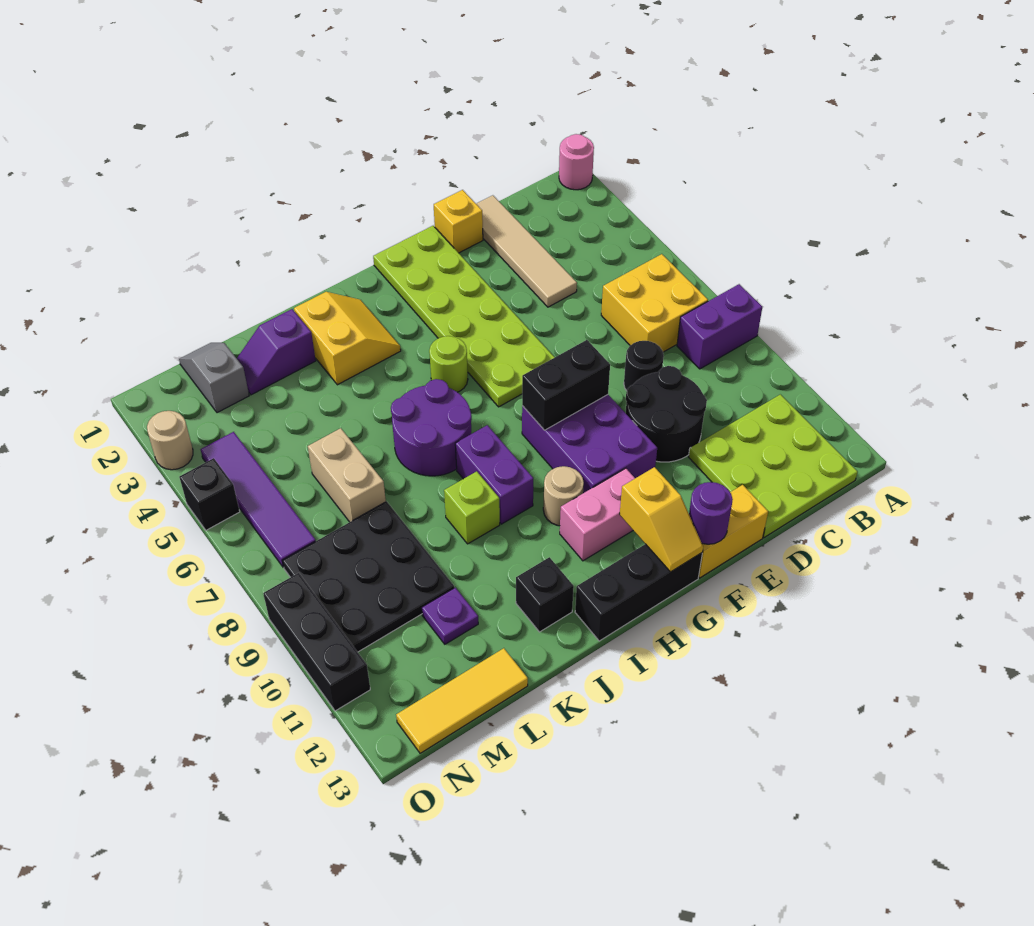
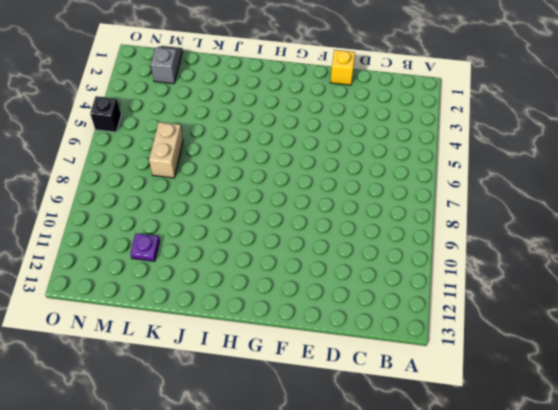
none -> pink round brick A1 level 1
none -> purple brick A8:B8 level 1
none -> yellow brick B6:C7 level 1
none -> lime plate B11:D13 level 1

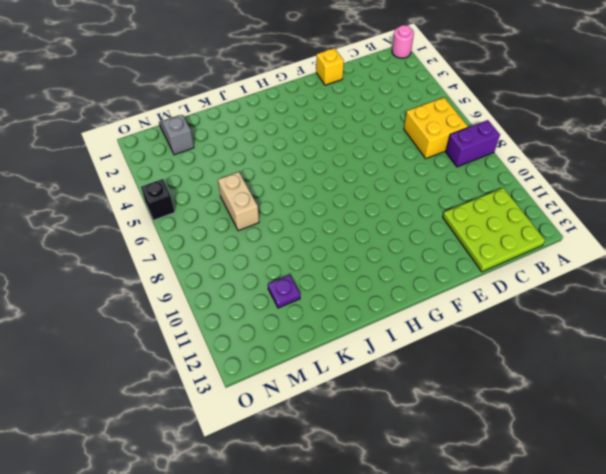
none -> tan tile D1:D4 level 1
none -> black round brick D8 level 1
none -> black round brick D9:E10 level 1
none -> yellow brick E13:F13 level 1

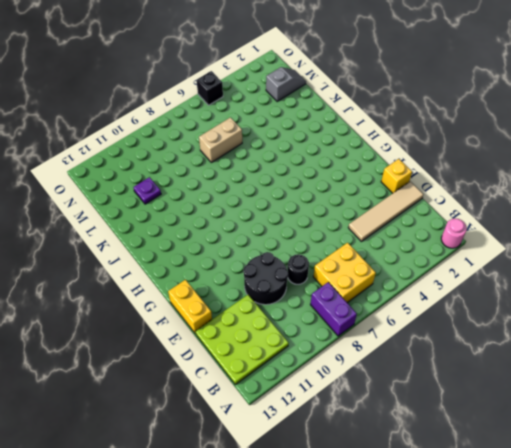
none -> lime plate F1:G6 level 1
none -> purple brick F8:G10 level 1
none -> pink brick G11:H11 level 1
none -> black brick G13:I13 level 1

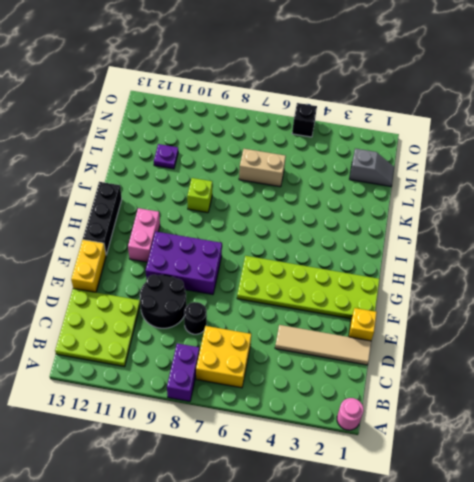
none -> lime round brick H5 level 1
none -> tan round brick H10 level 1
none -> yellow slope I2:J3 level 1 top J
none -> purple round brick I6:J7 level 1

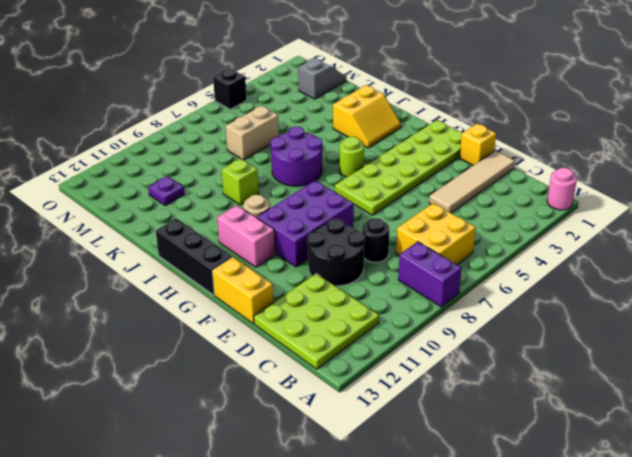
none -> purple brick I8:I9 level 1
none -> black brick J12 level 1
none -> purple slope K2:L2 level 1 top K
none -> black plate L8:N10 level 1

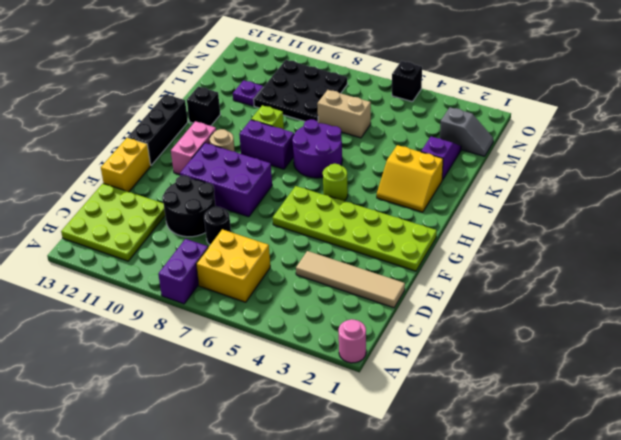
none -> yellow brick E1 level 1
none -> yellow tile L13:N13 level 1
none -> purple tile N4:N7 level 1
none -> tan round brick O3 level 1

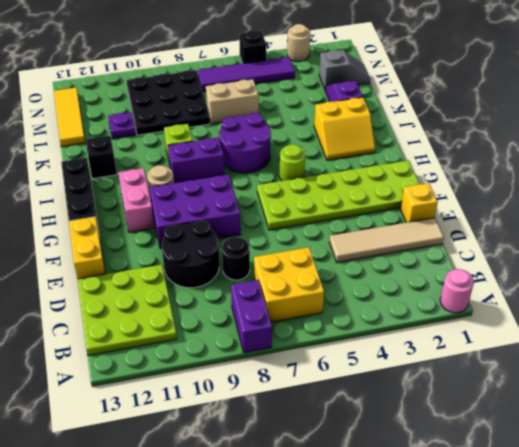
none -> black brick O9:O11 level 1
none -> black brick F8:G8 level 2
none -> purple round brick F13 level 2
none -> yellow slope G12:G13 level 2 top 12

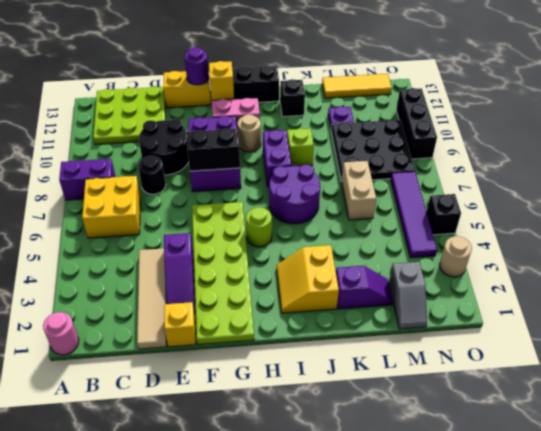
purple slope E2:E4 level 1 top 4 -> none

